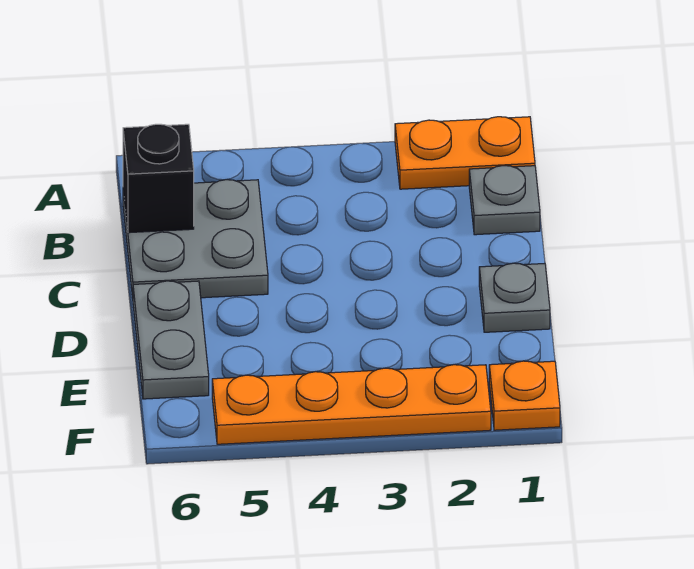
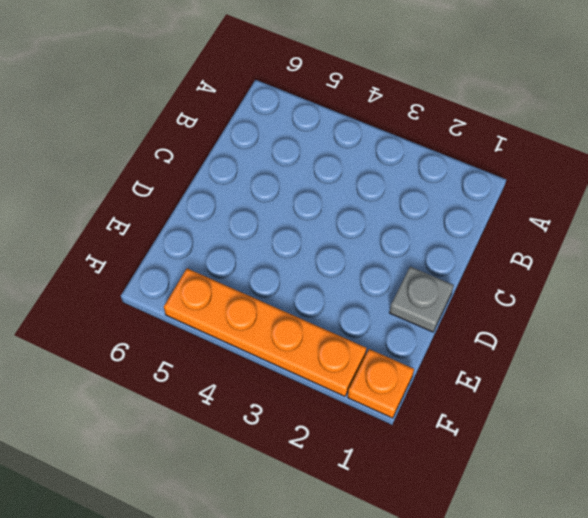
none -> orange plate A1:A2 level 1
none -> grey plate B1 level 1

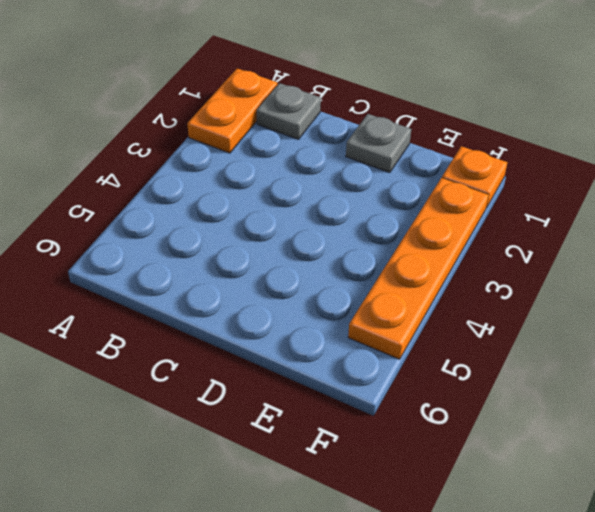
none -> grey plate B5:C6 level 1
none -> grey plate D6:E6 level 1

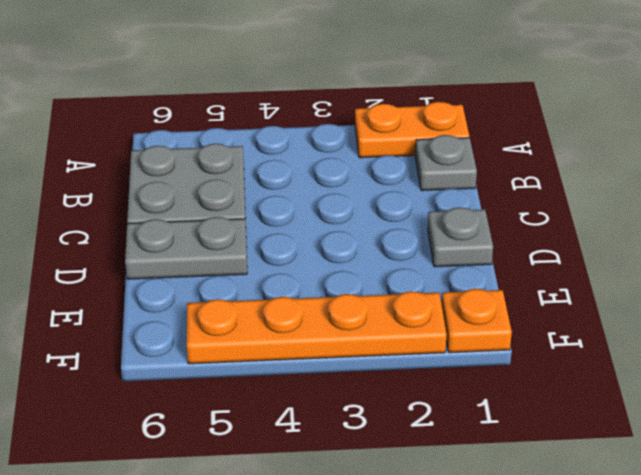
grey plate D5:D6 level 1 -> grey plate D6:E6 level 1
none -> black brick B6 level 2

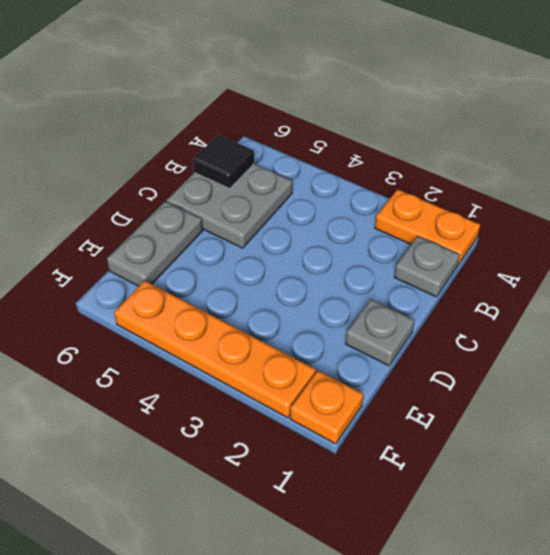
black tile B6 level 2 -> black brick B6 level 2

